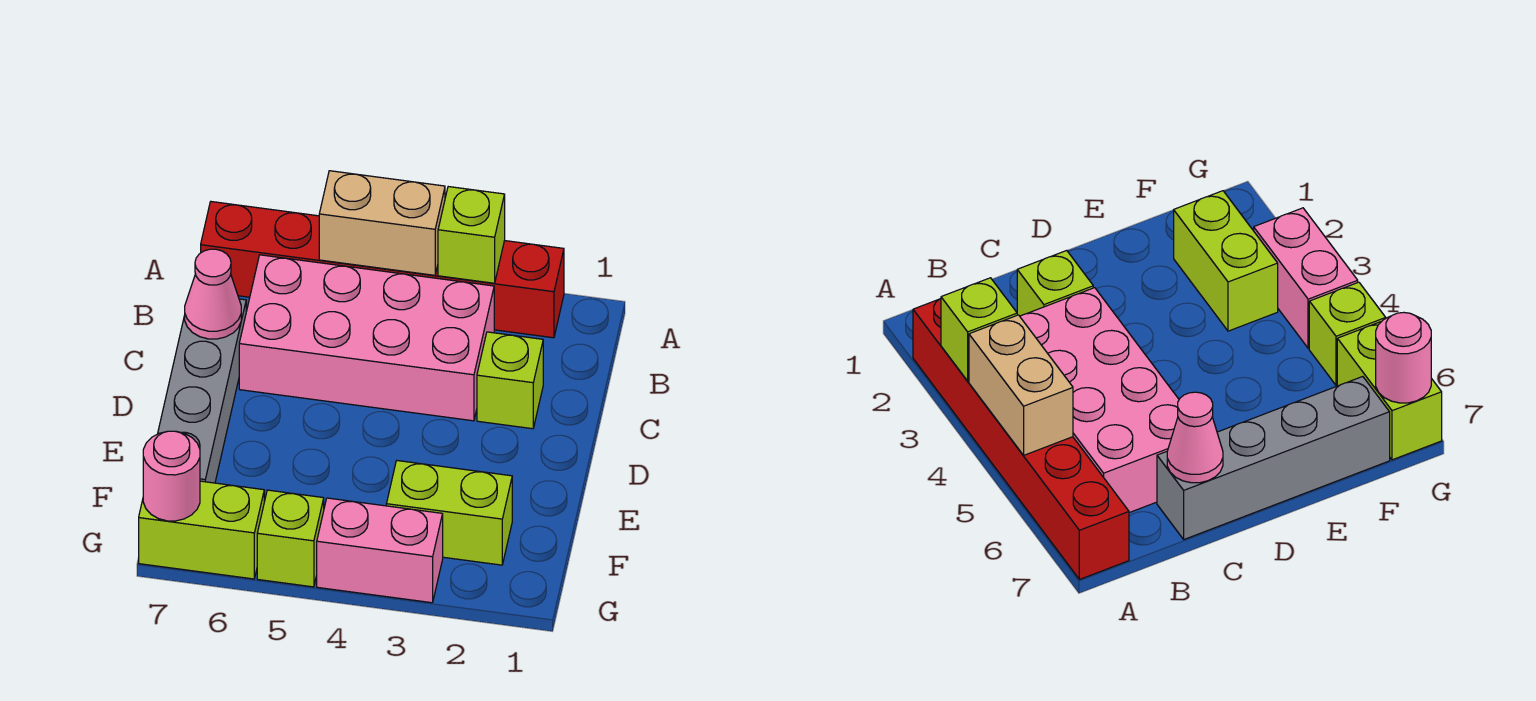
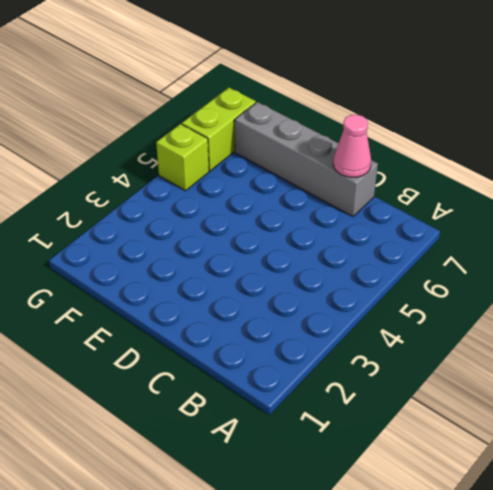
none -> red brick A2:A7 level 1
none -> pink brick B3:C6 level 1
none -> lime brick C2 level 1

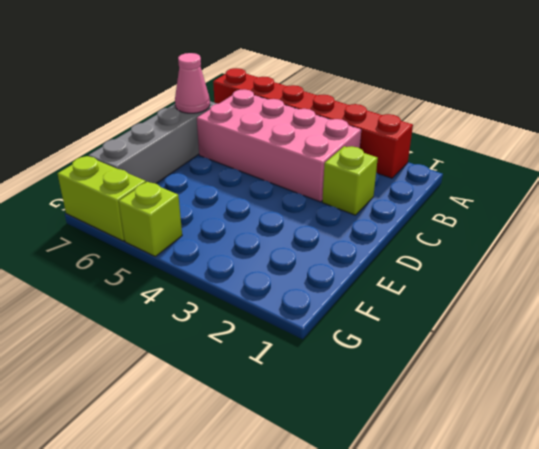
none -> lime brick F2:F3 level 1
none -> pink brick G3:G4 level 1
none -> lime brick A3 level 2

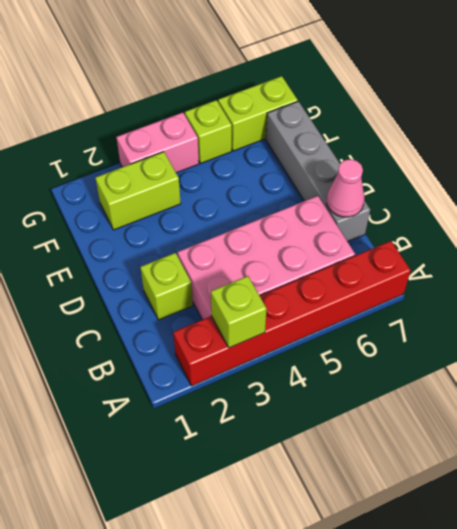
none -> tan brick A4:A5 level 2
none -> pink round brick G7 level 2

